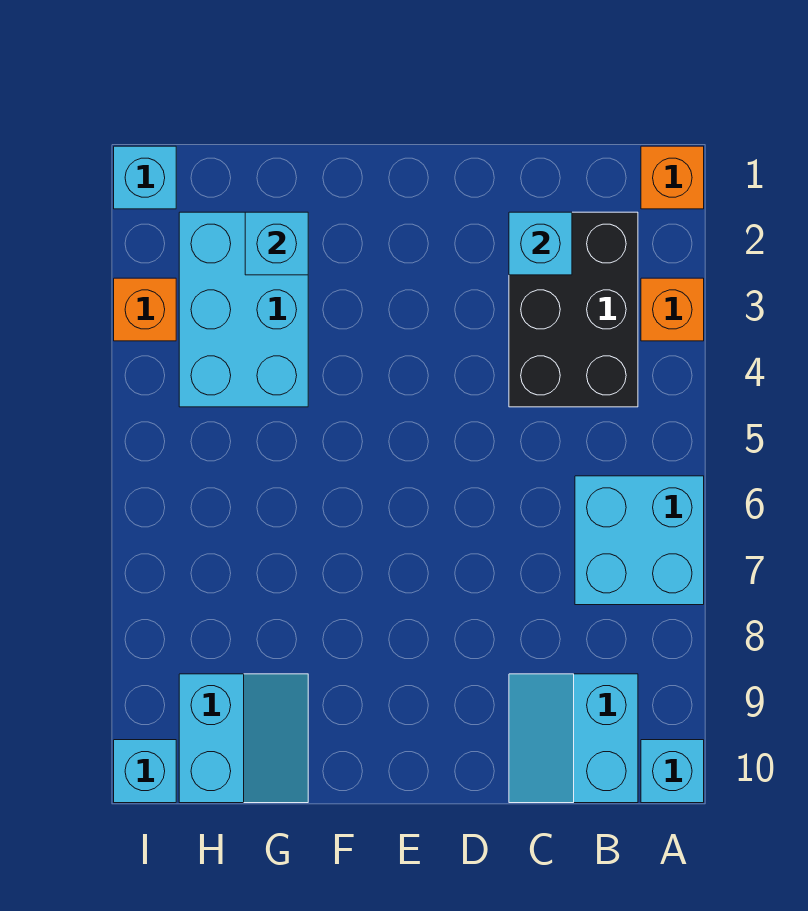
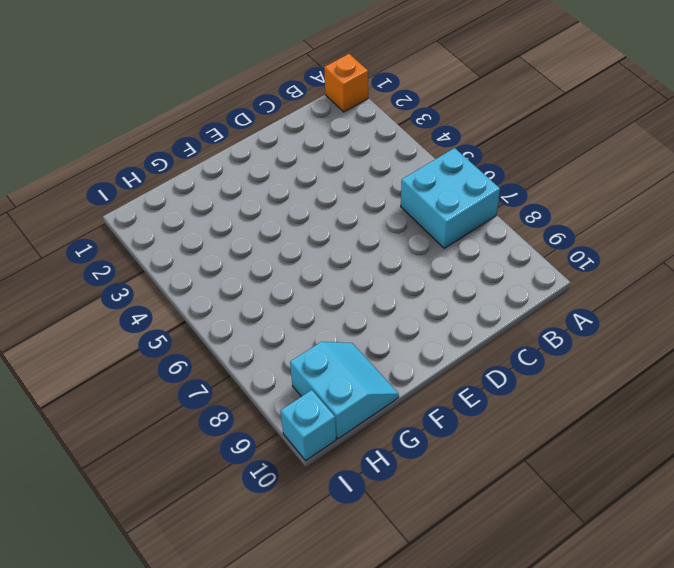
none -> orange brick A3 level 1
none -> cyan brick A10 level 1
none -> black brick B2:C4 level 1

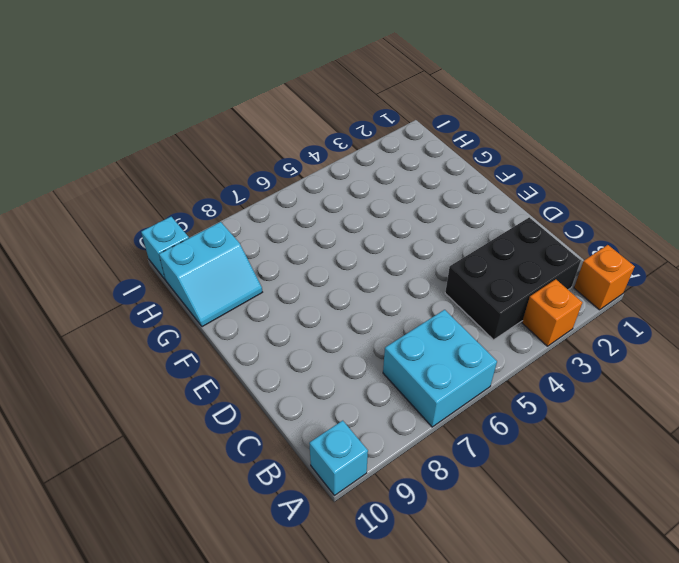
none -> cyan slope B9:C10 level 1 top B
none -> cyan brick G2:H4 level 1
none -> cyan brick I1 level 1

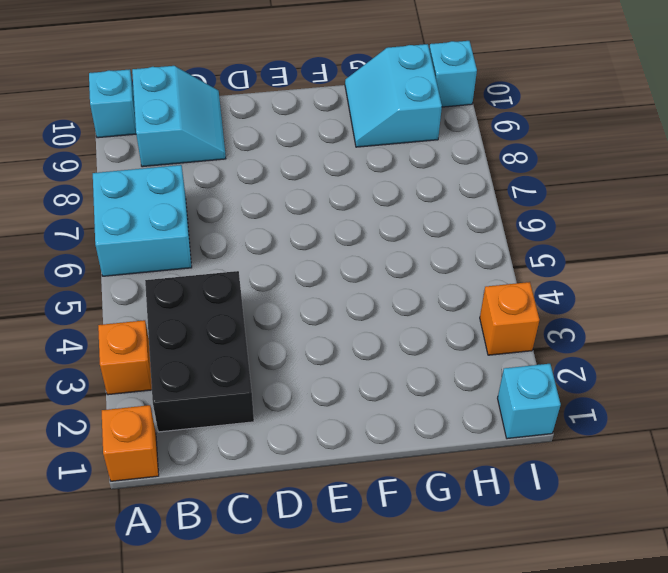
none -> cyan brick G2:H4 level 1
none -> cyan brick C2 level 2
none -> cyan brick G2 level 2

